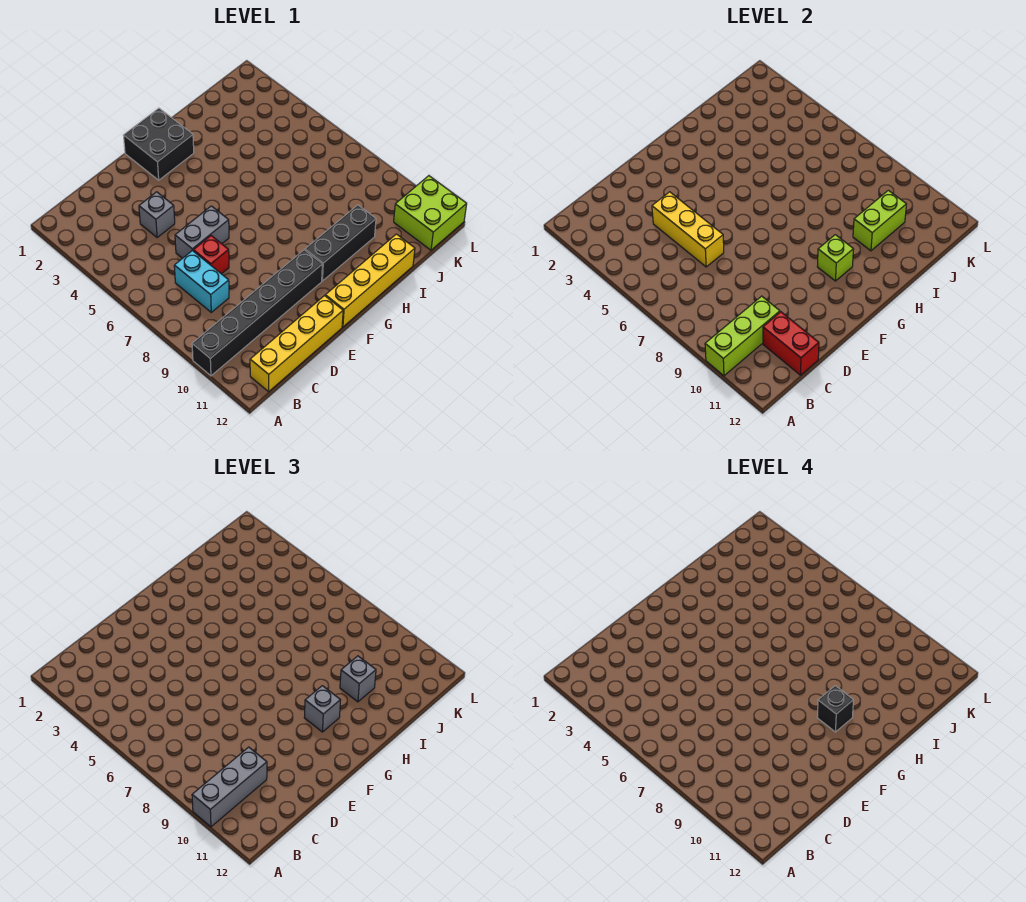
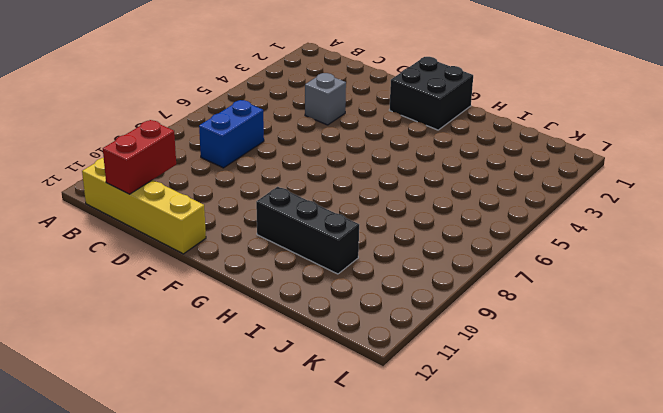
blue brick C7:C8 level 1 -> cyan brick C7:C8 level 1
none -> black brick A10:F10 level 1
none -> grey brick D6:E6 level 1
none -> red brick D7 level 1

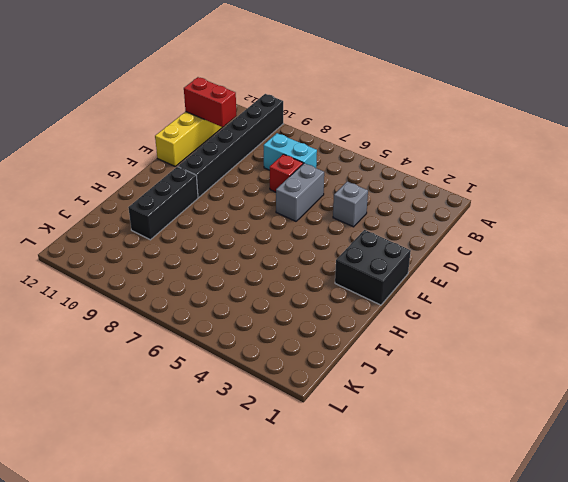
none -> yellow brick F12:I12 level 1
none -> lime brick K11:L12 level 1
none -> lime brick A10:C10 level 2

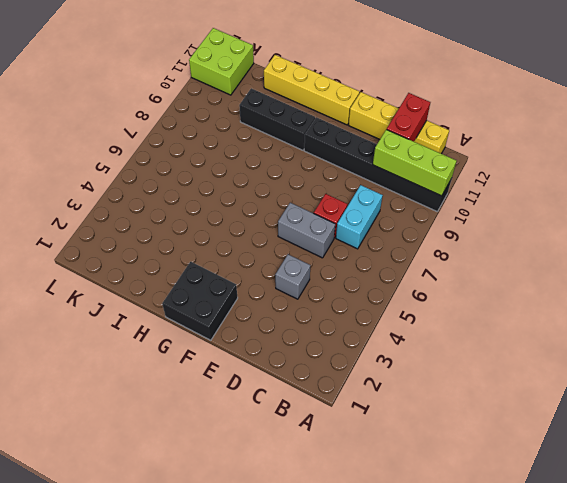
none -> yellow brick D4:D6 level 2
none -> lime brick G10 level 2
none -> lime brick I10:J10 level 2

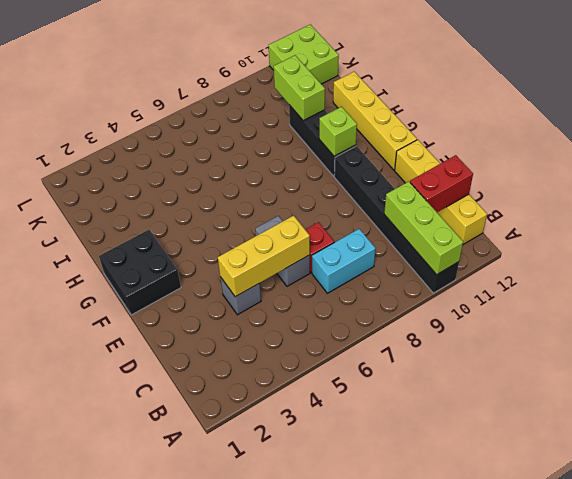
none -> grey brick A10:C10 level 3
none -> grey brick G10 level 3
none -> grey brick I10 level 3

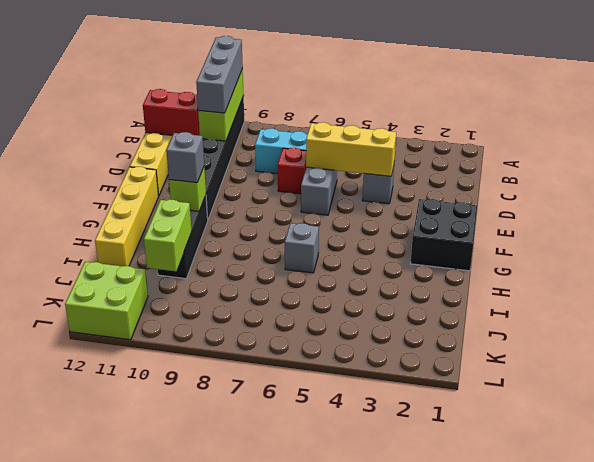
grey brick H6 level 1 -> grey brick I10 level 3
none -> black brick G10 level 4

